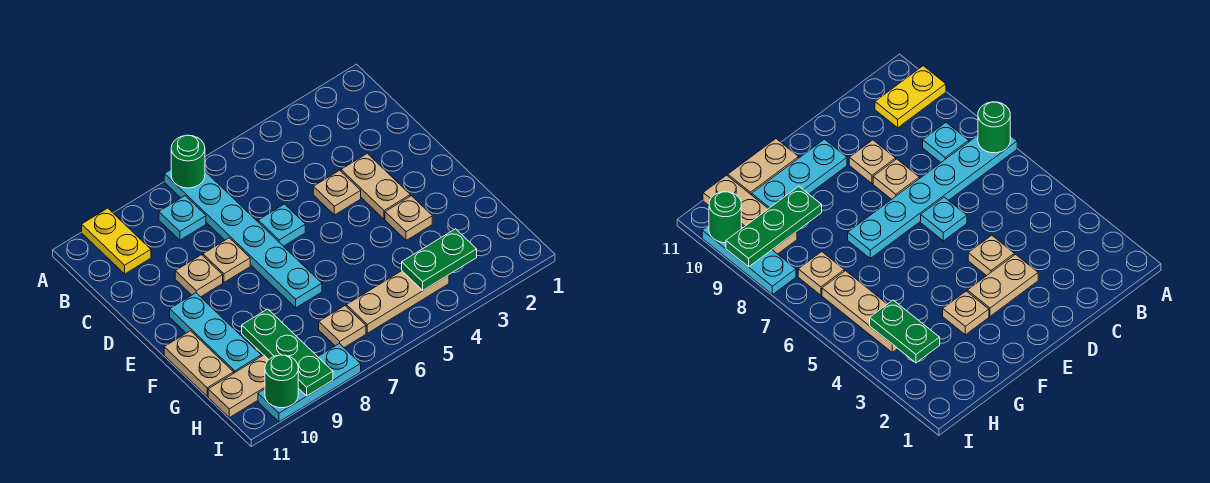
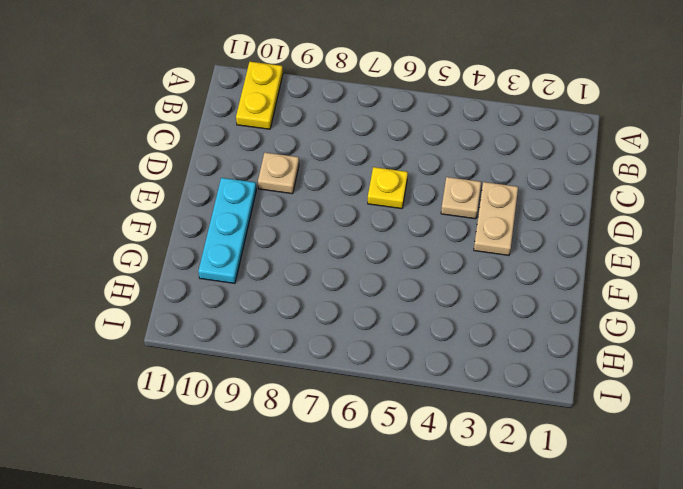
yellow plate D6 level 1 -> cyan plate D6 level 1
none -> cyan plate A7:F7 level 1
none -> cyan plate B8 level 1
none -> tan plate D8 level 1

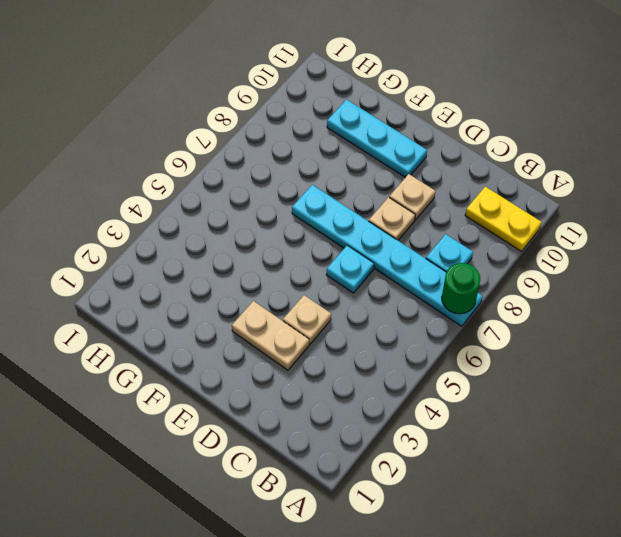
none -> tan plate F3 level 1
none -> tan plate F11:G11 level 1
none -> tan plate H4:H6 level 1

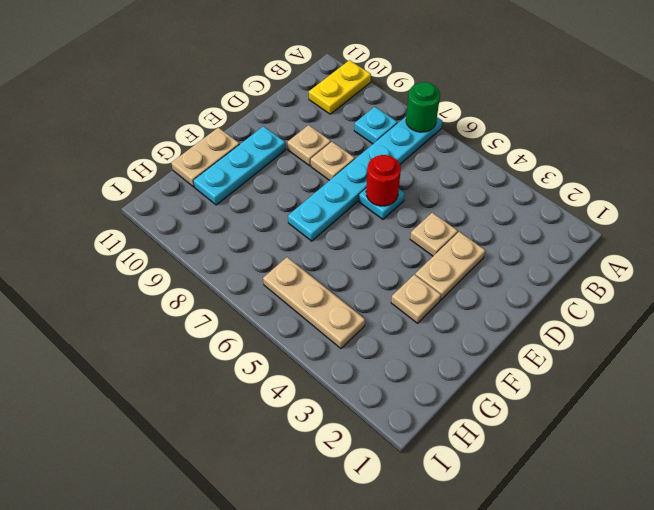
red round brick D6 level 2 -> none
none -> tan plate H7 level 1
none -> tan plate H9:H11 level 1
none -> cyan plate I8:I10 level 1

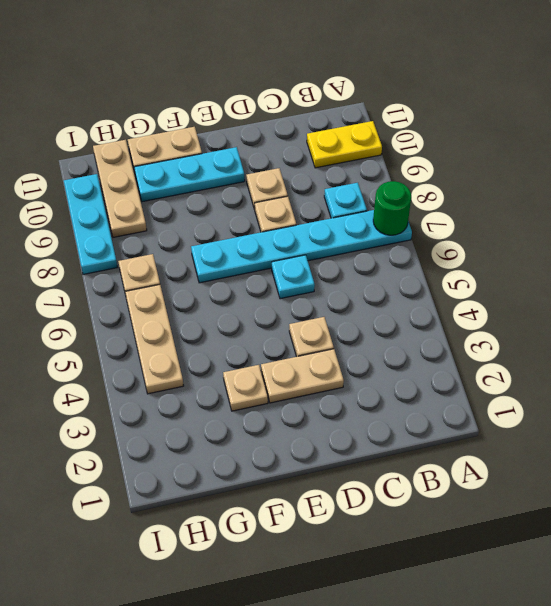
none -> green plate G9:I9 level 2
none -> green plate H3:H4 level 2
none -> green round brick I10 level 2

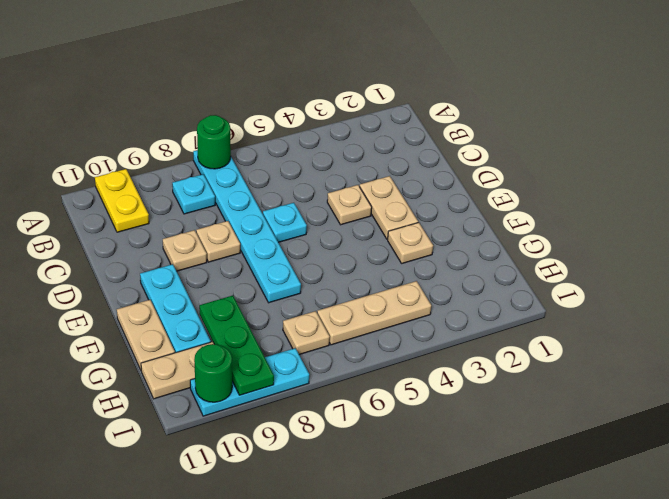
none -> green plate H3:H4 level 2

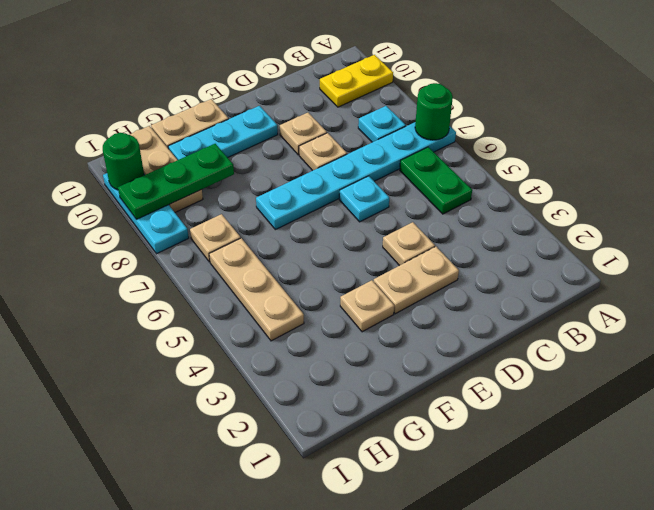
green plate B5:B6 level 1 -> green plate H3:H4 level 2

